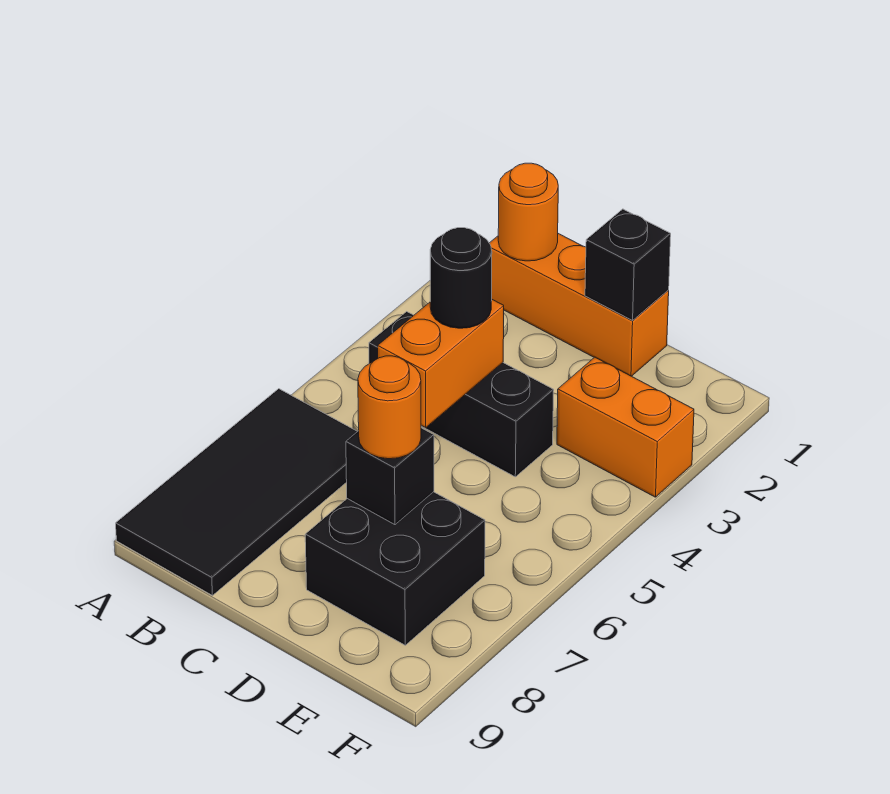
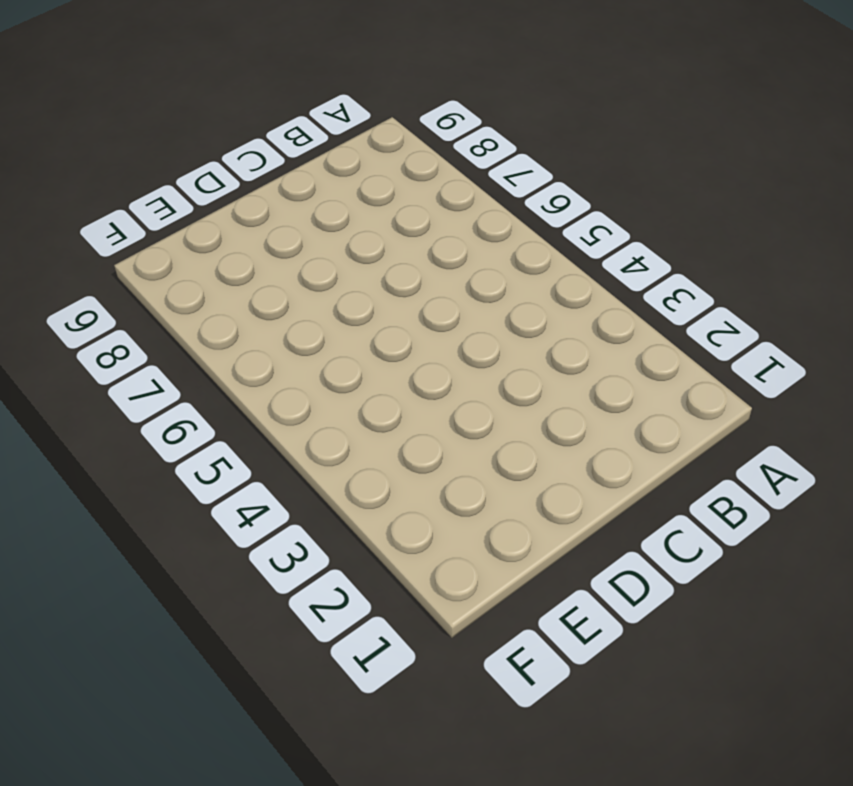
none -> black tile A6:B9 level 1
none -> orange brick B1:D1 level 1

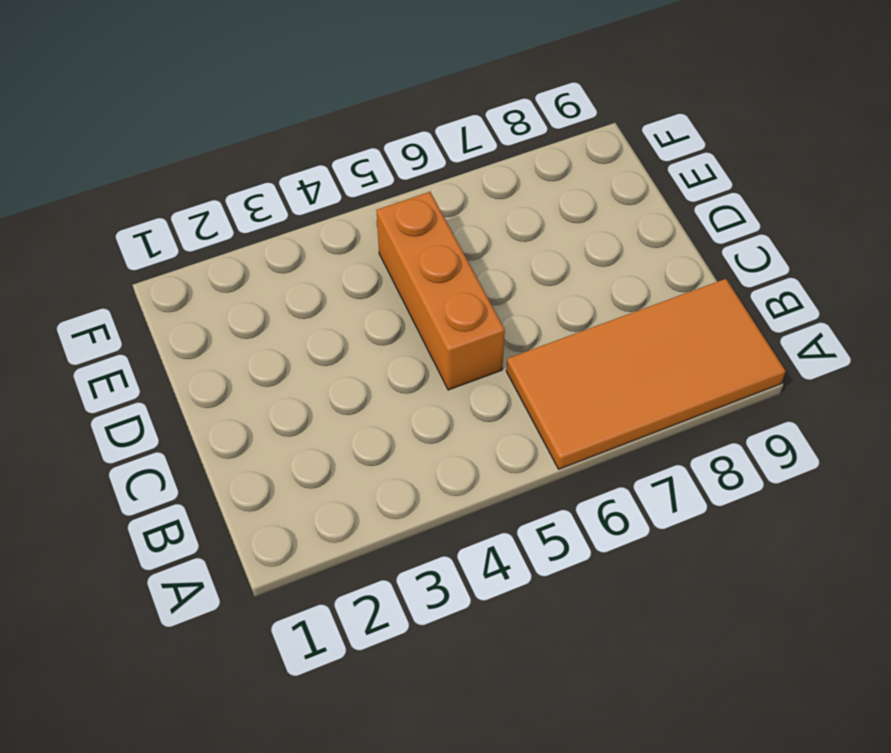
orange tile A6:B9 level 1 -> black tile A6:B9 level 1
orange brick C5:E5 level 1 -> orange brick B1:D1 level 1
none -> black brick B4:D4 level 1
none -> black brick D7:E8 level 1

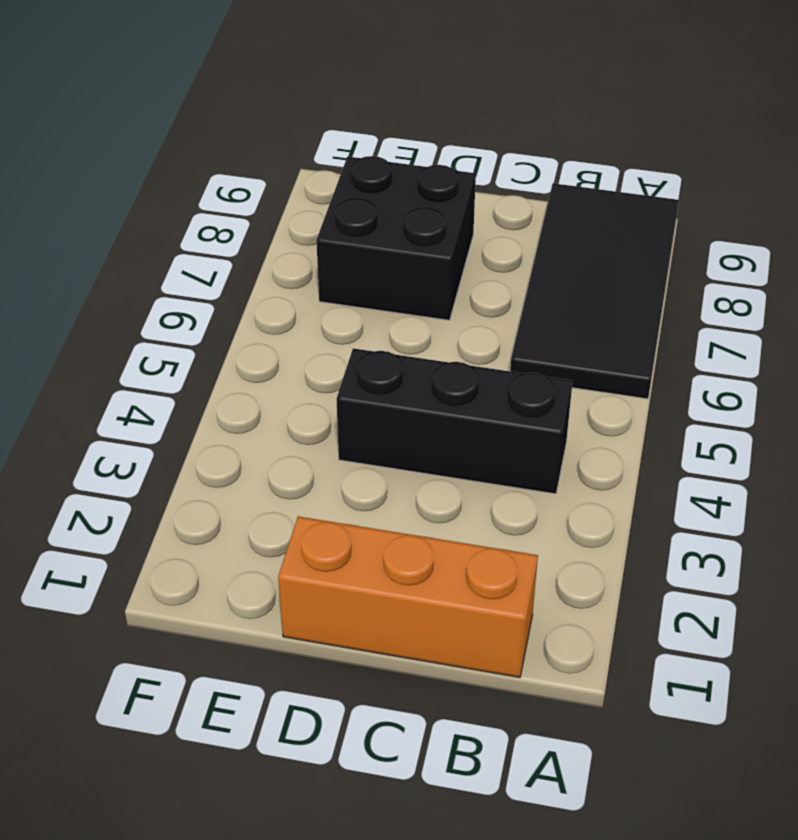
none -> orange brick E3:F3 level 1
none -> orange round brick B1 level 2

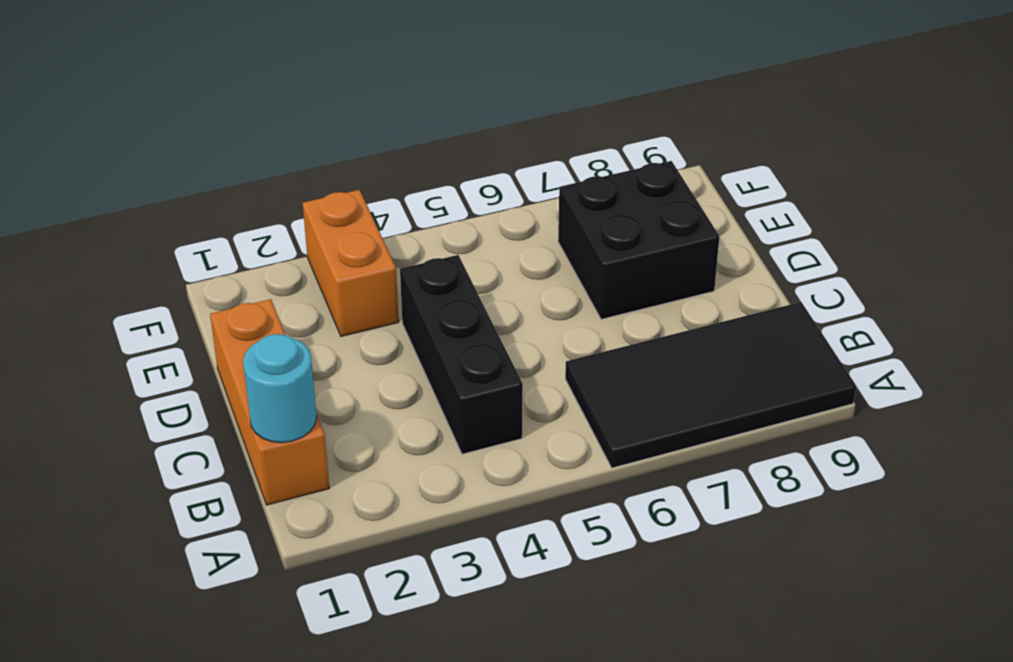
cyan round brick B1 level 2 -> orange round brick B1 level 2
none -> orange brick C4:C5 level 2
none -> black brick D1 level 2

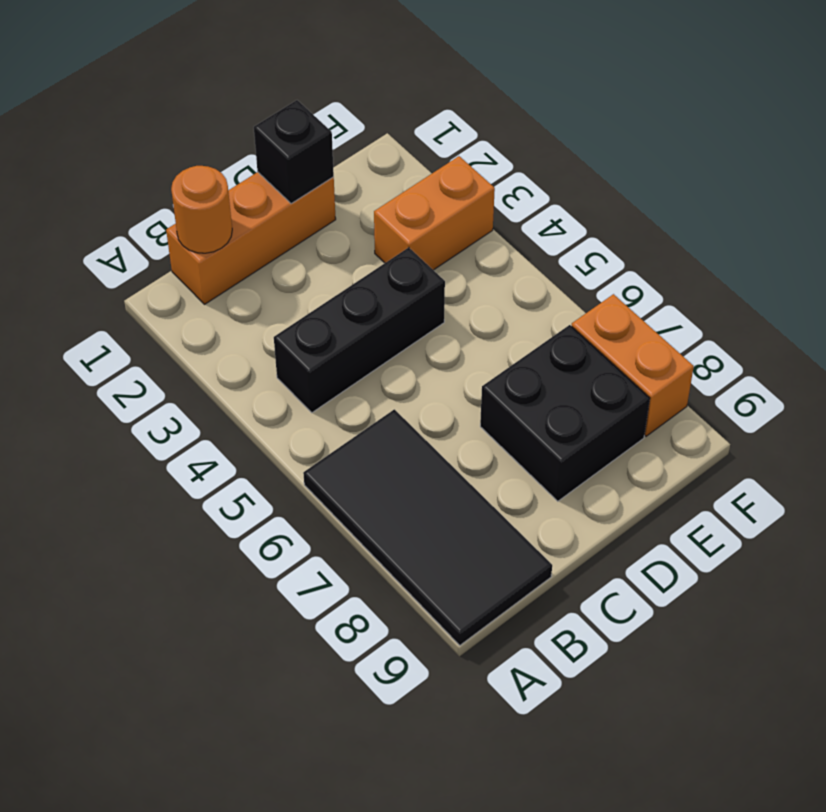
orange brick F7:F8 level 1 -> orange brick C4:C5 level 2
none -> black brick D7 level 2
none -> black round brick C4 level 3

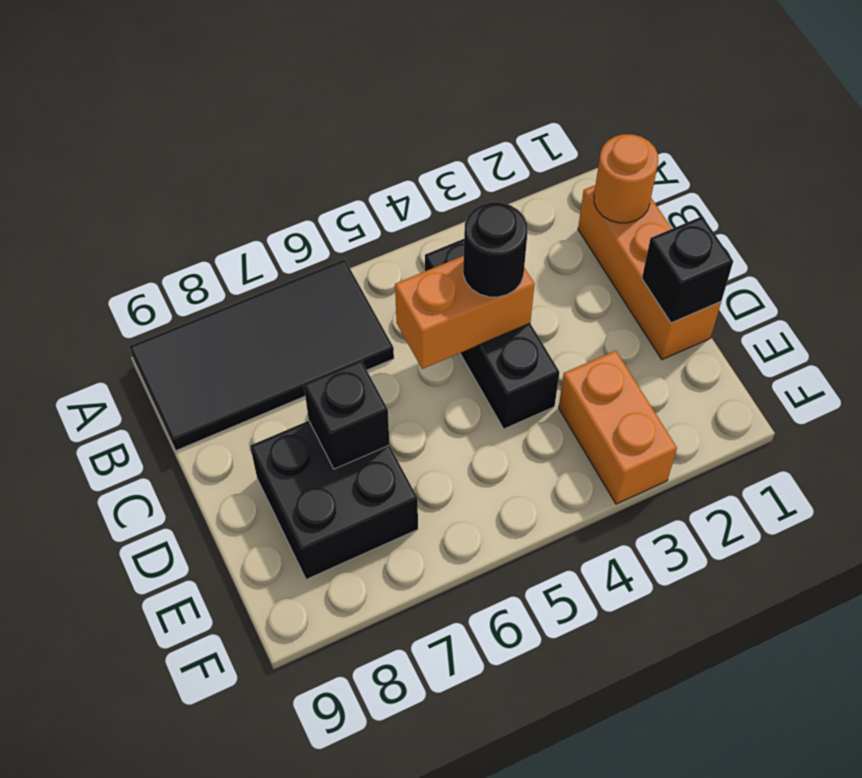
none -> orange round brick D7 level 3

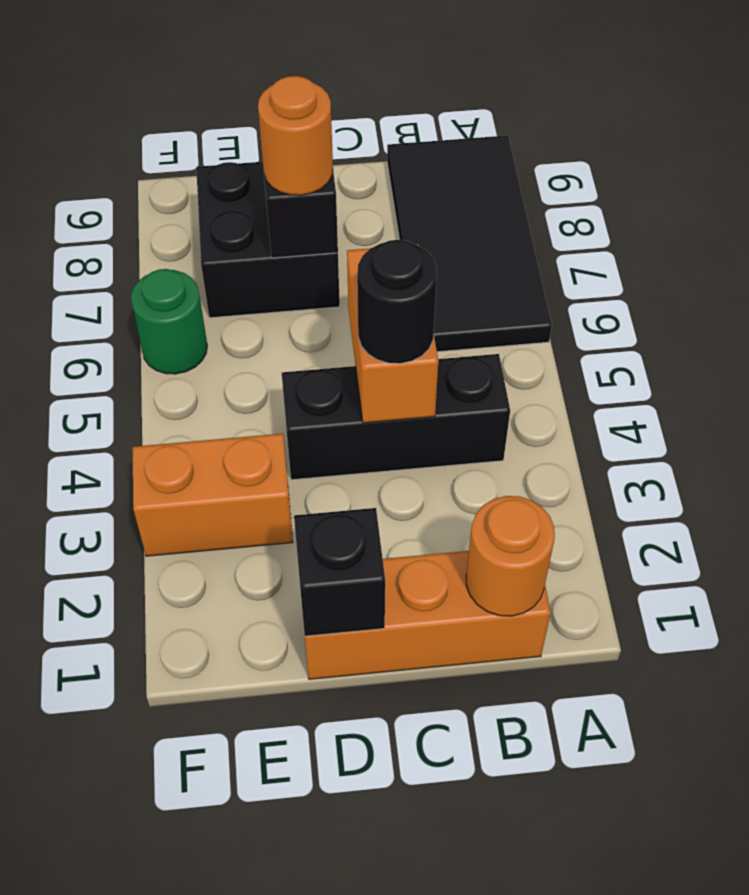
green round brick F6 level 1 -> none

